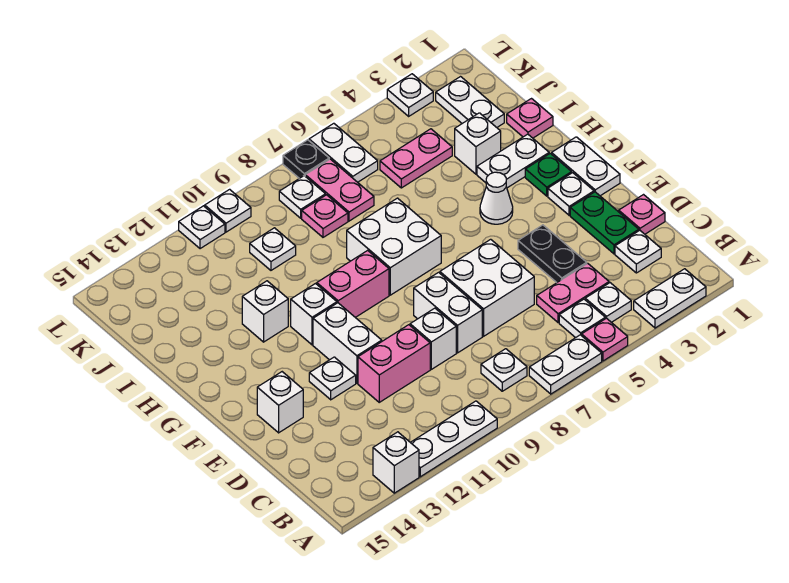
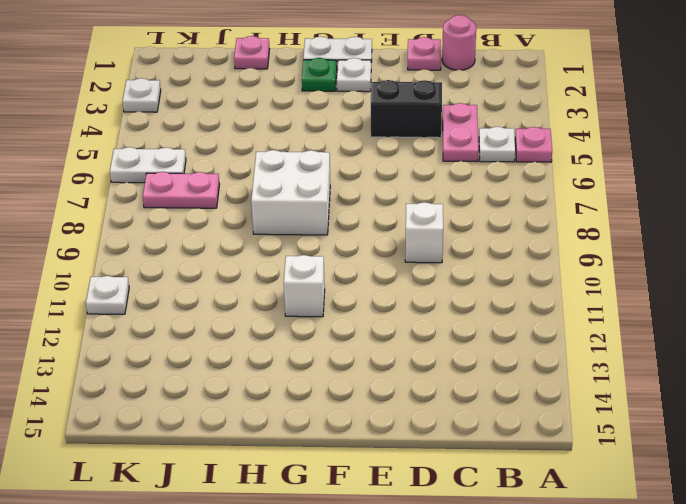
pink round brick C1 level 1 -> none
black brick D4:E4 level 1 -> black plate D4:E4 level 1
none -> white plate A2:A3 level 1
none -> white plate A6:A7 level 1
none -> white plate A10:A12 level 1
none -> white brick A13 level 1

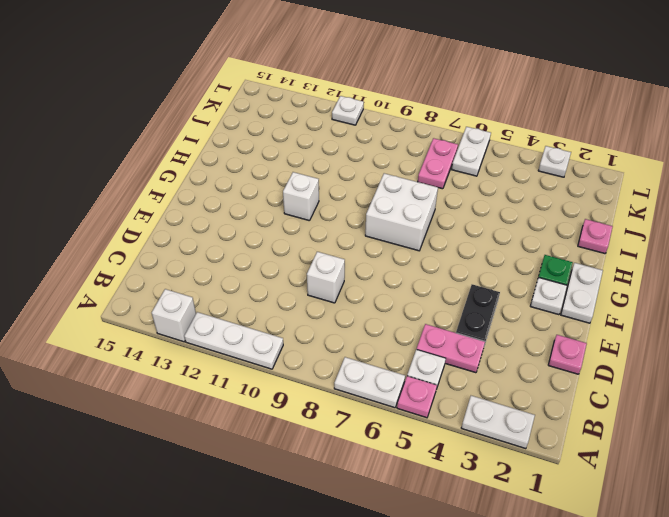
none -> white plate B4 level 1
none -> white plate B8 level 1
none -> white plate C2 level 1
none -> green plate D2:E2 level 1

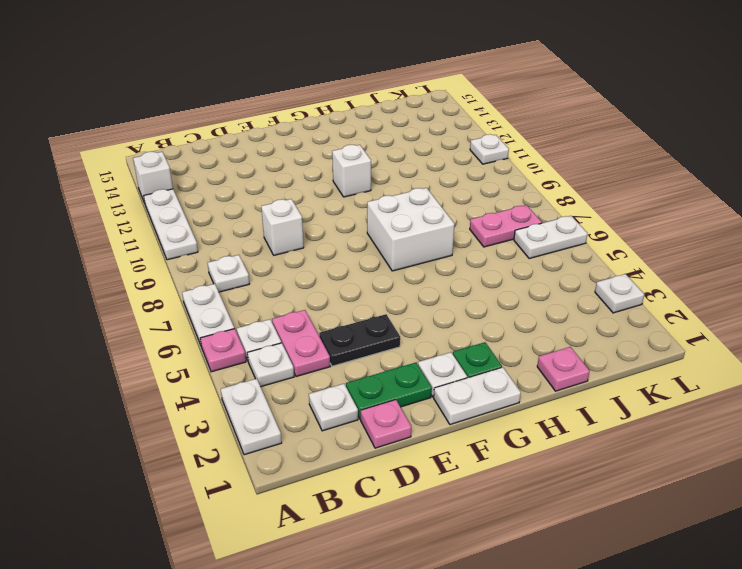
none -> white brick D6:E7 level 1
none -> white brick D8:E8 level 1
none -> pink brick D10:D11 level 1
none -> white brick E11:F11 level 1

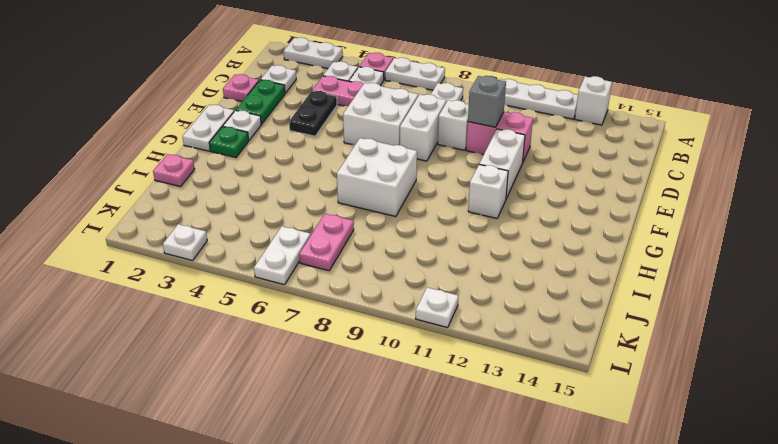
grey brick D10 level 2 -> none
none -> white plate E12 level 1
none -> white brick E14 level 1
none -> white cone G4 level 1
none -> pink brick G9:G10 level 1

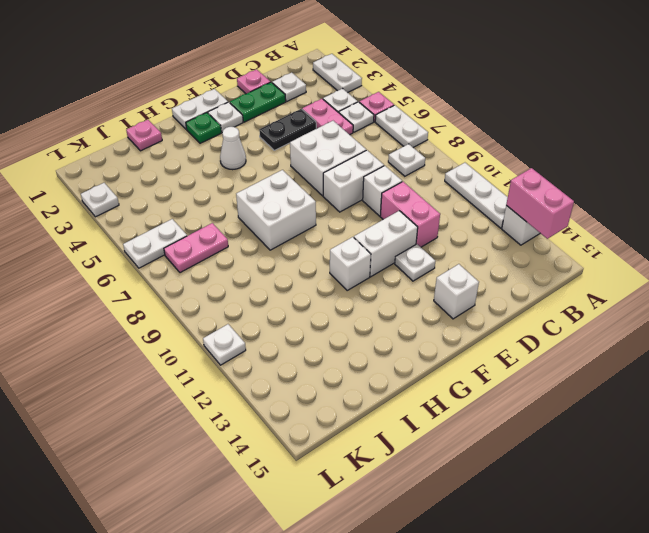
pink brick A13:A14 level 2 -> pink brick G9:G10 level 1
none -> white plate H2:H3 level 1
none -> white brick H12 level 1
none -> white brick I3 level 1
none -> white plate J2:K2 level 1

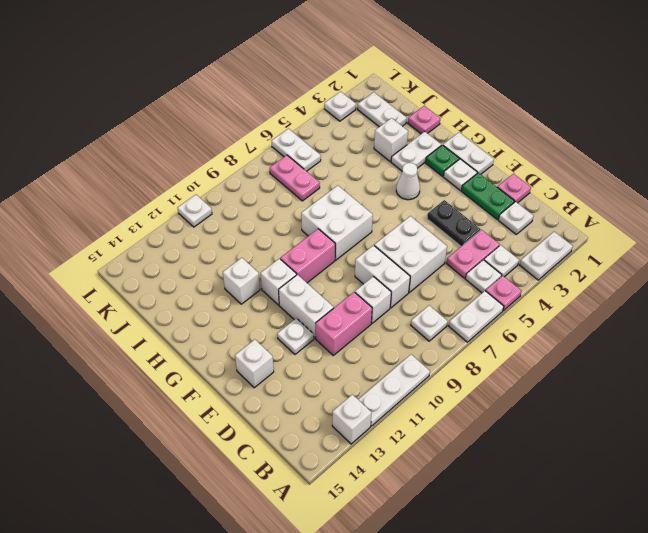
none -> pink plate J4:J5 level 1
none -> pink plate J8 level 1
none -> white plate J10 level 1
none -> white plate K8 level 1

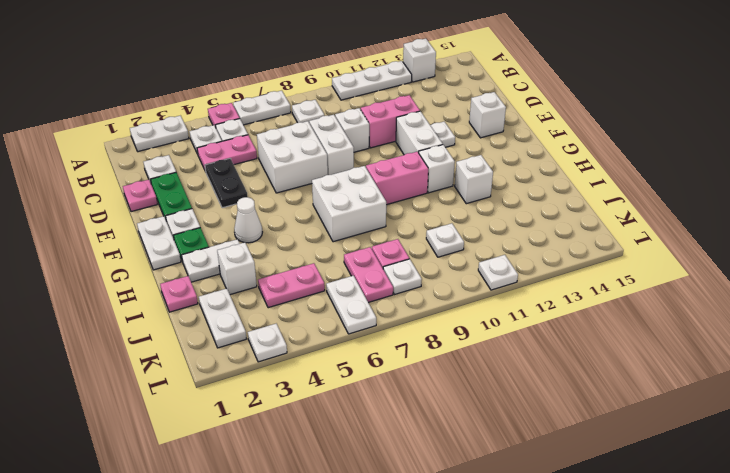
none -> black plate L7 level 1
none -> white plate L10 level 1

